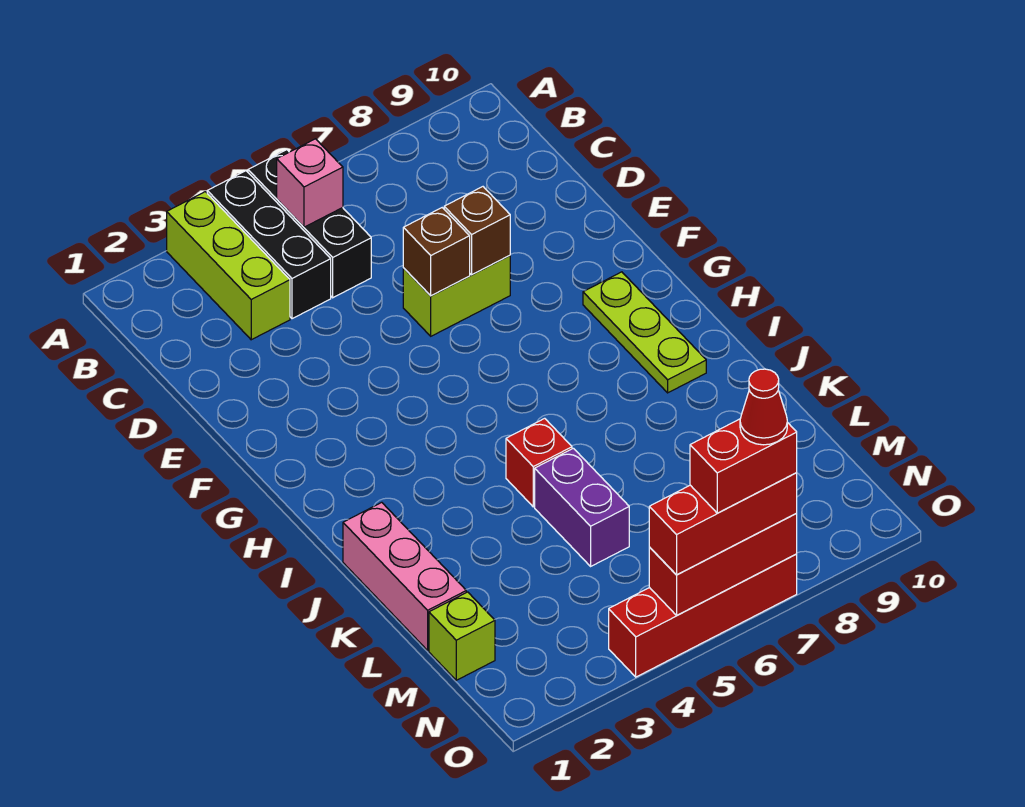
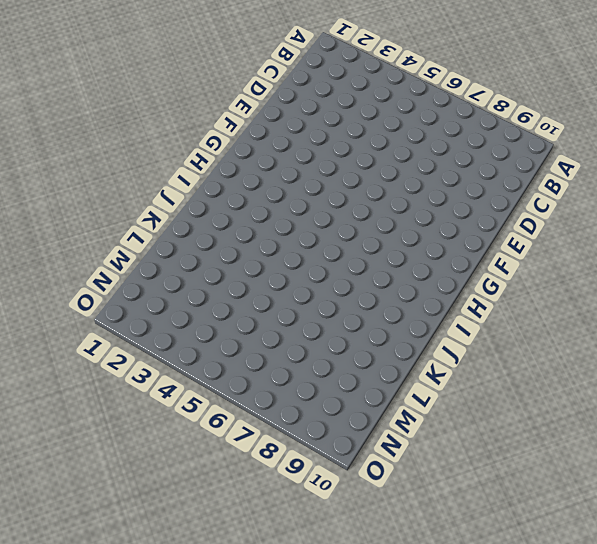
none -> lime brick A3:C3 level 1
none -> black brick A4:C4 level 1
none -> black brick A5:C5 level 1

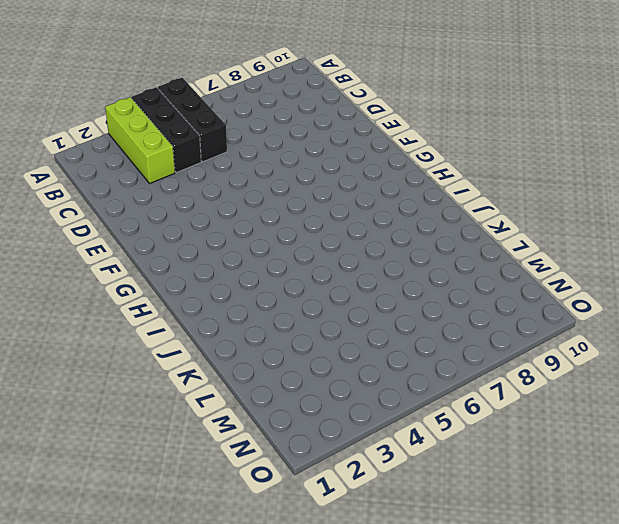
none -> lime brick E6:E7 level 1
none -> lime plate G9:I9 level 1
none -> pink brick J1:L1 level 1

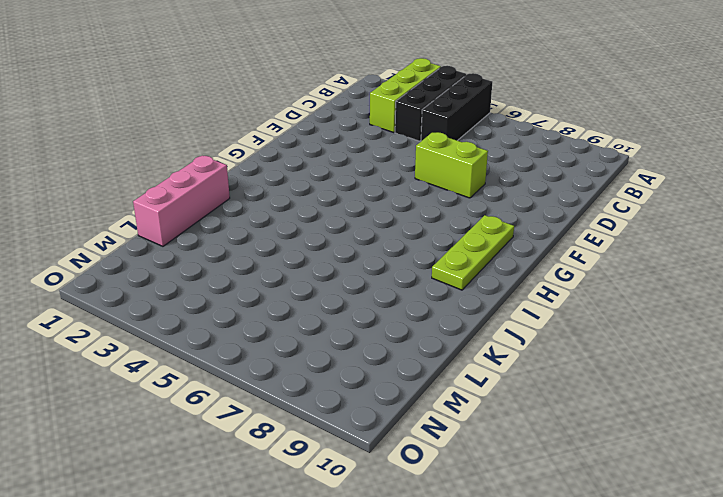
none -> red brick J5 level 1
none -> purple brick K5:L5 level 1
none -> lime brick M1 level 1

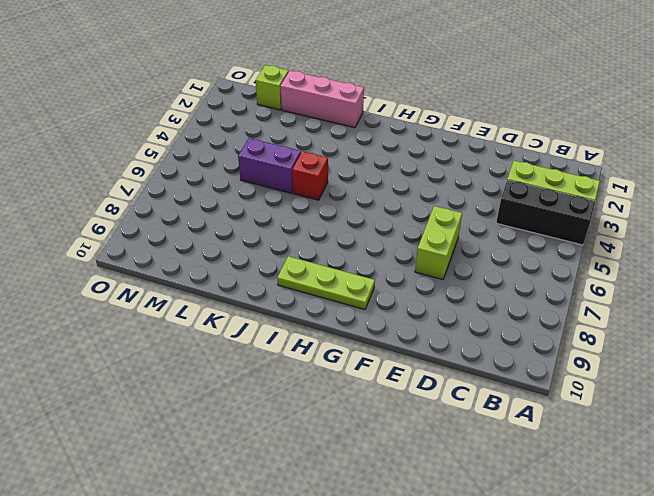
none -> black brick A5:C5 level 1
none -> red brick O4:O7 level 1
none -> pink brick B5 level 2

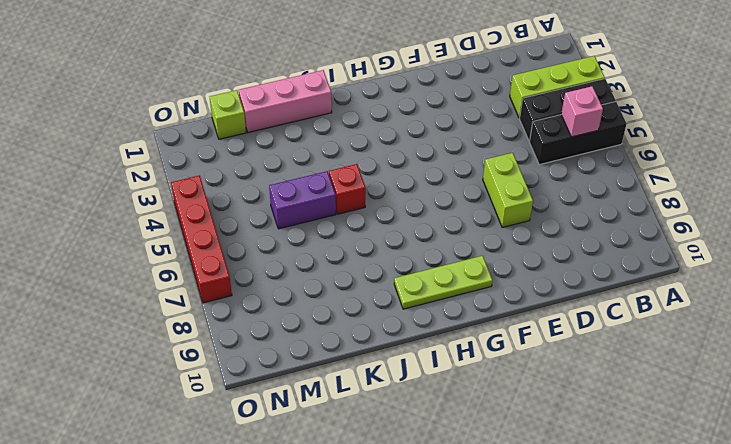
none -> brown brick E6 level 2
none -> brown brick E7 level 2
none -> red brick O5:O7 level 2

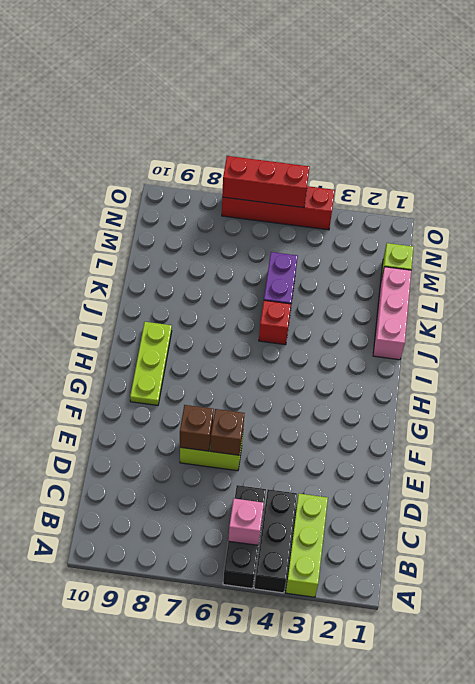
none -> red brick O5:O7 level 3
none -> red brick O6:O7 level 4
none -> red cone O7 level 5

